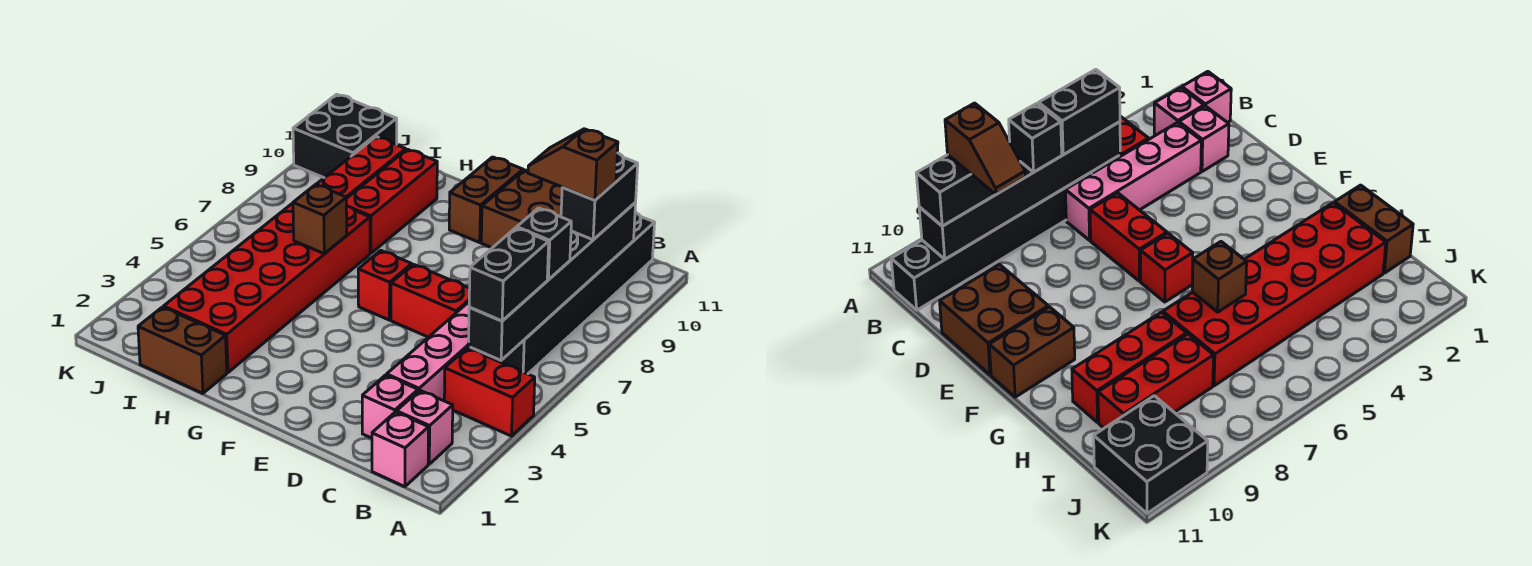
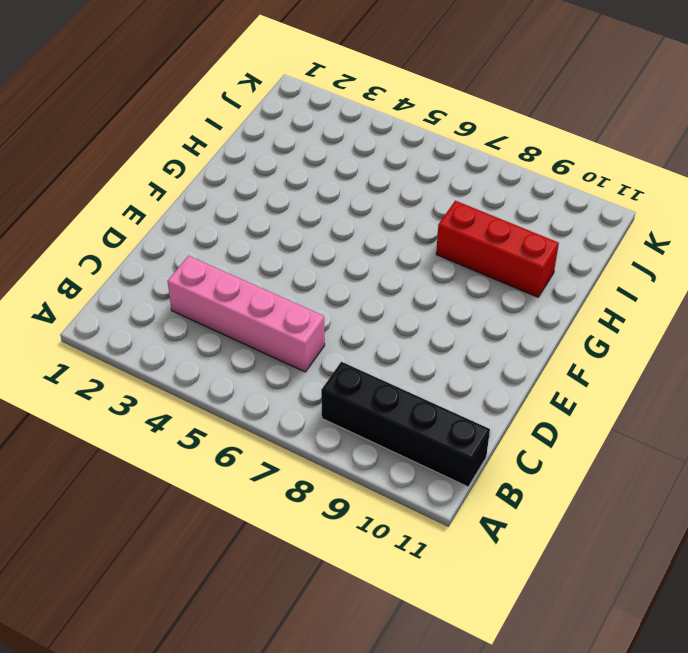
black brick B8:B11 level 1 -> black brick B6:B11 level 1
none -> red brick A4:B4 level 1
none -> pink brick B1 level 1
none -> pink brick B2 level 1

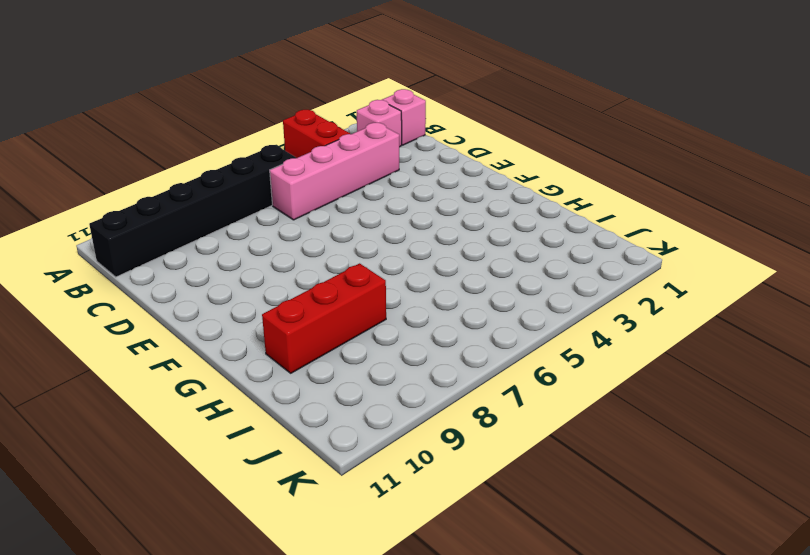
none -> pink brick C2 level 1
none -> red brick D6:E6 level 1
none -> brown brick D10:E11 level 1

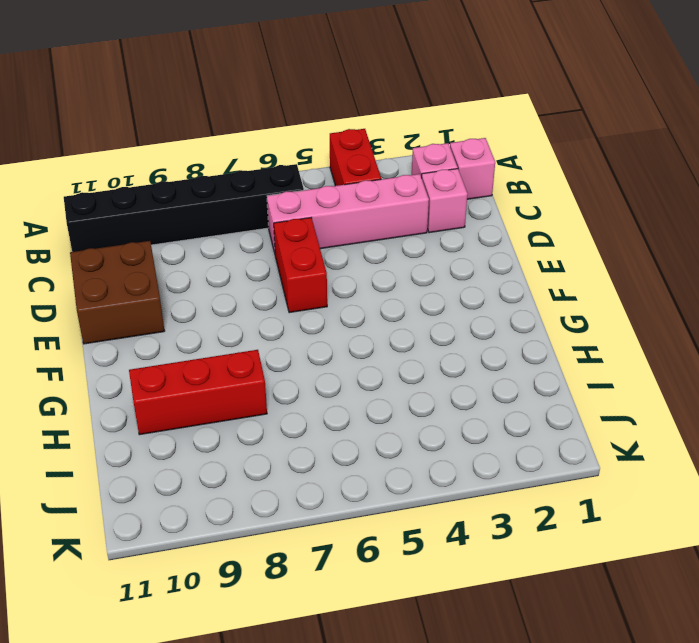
none -> red brick F6 level 1
none -> brown brick F10:F11 level 1
none -> brown brick H1:I1 level 1

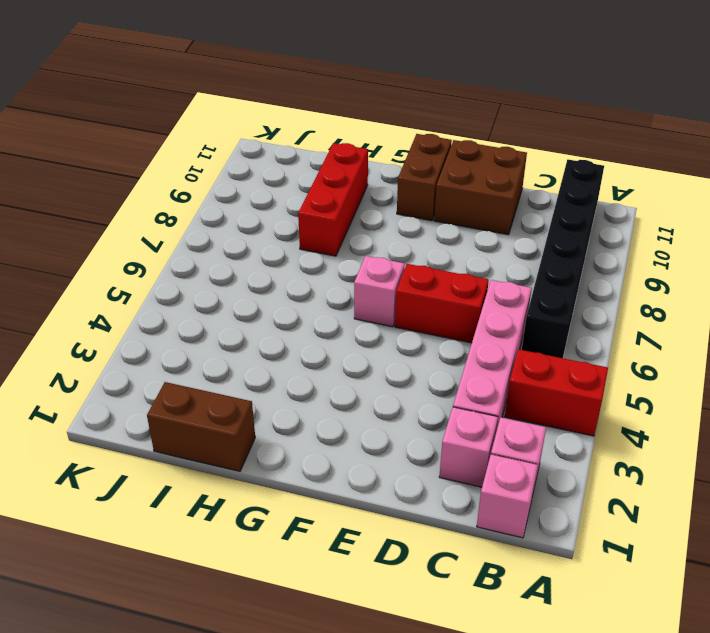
pink brick F6 level 1 -> red brick F6 level 1
none -> red brick H2:I7 level 1
none -> red brick I8:I10 level 1
none -> black brick J10:K11 level 1

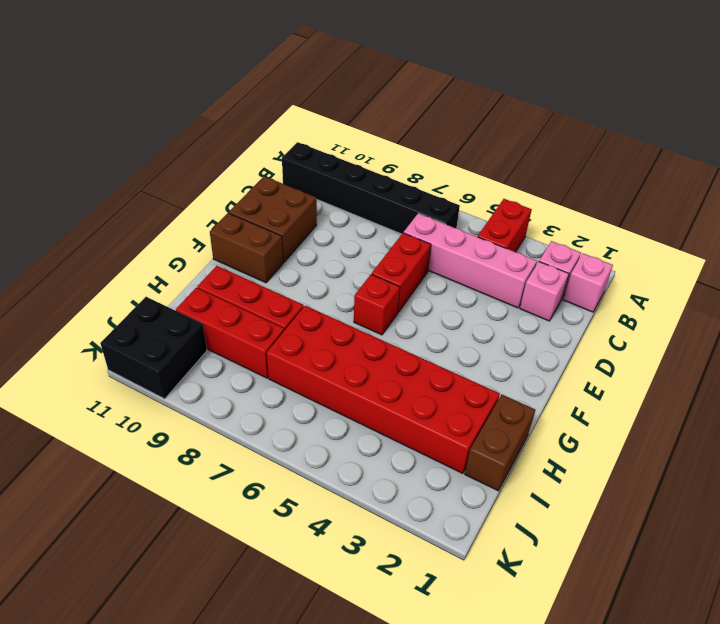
none -> black brick B5:B10 level 2
none -> brown brick H6 level 2
none -> black brick B5:B6 level 3

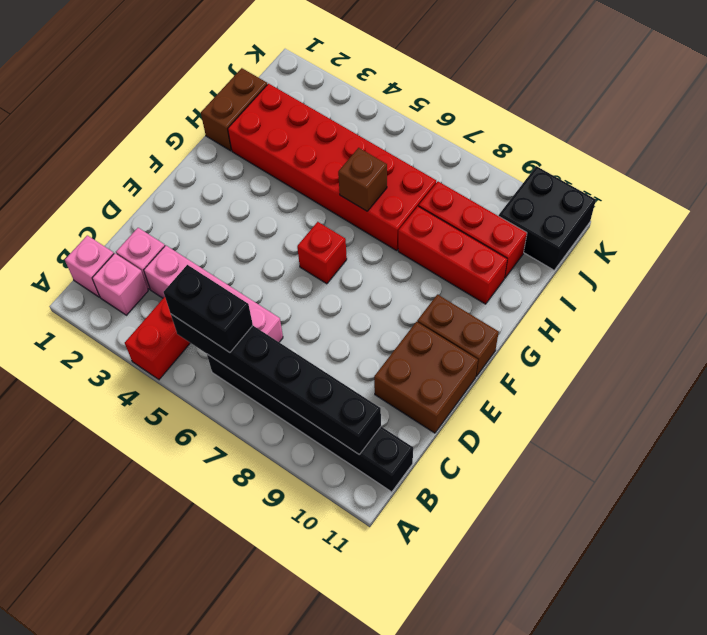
none -> red brick D6:E6 level 1
none -> black brick B7 level 3
none -> black brick B9:B10 level 3

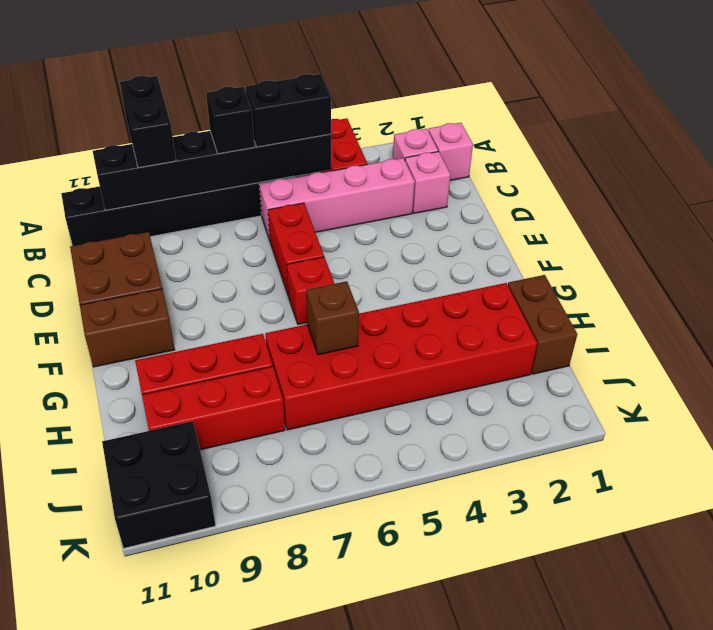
black brick A9:B9 level 3 -> black brick B9:B10 level 3
none -> brown slope B9:C9 level 4 top B

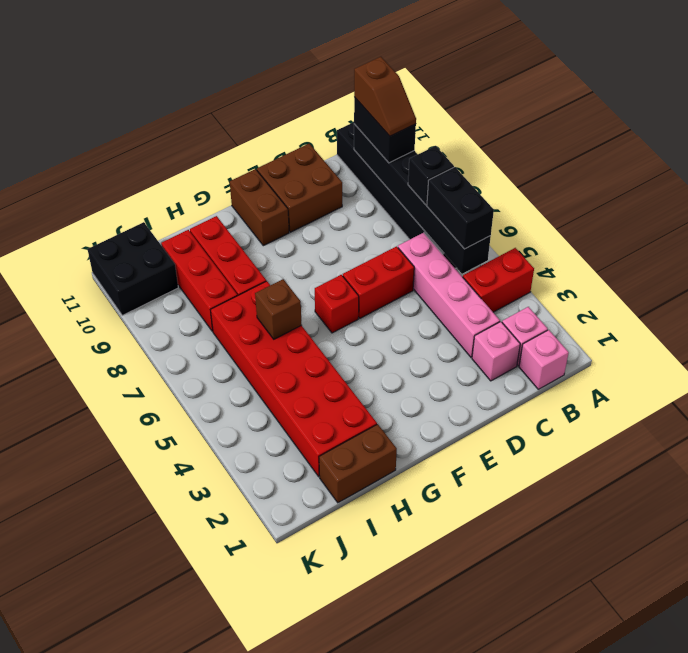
brown slope B9:B10 level 4 top 10 -> brown slope B9:C9 level 4 top B

